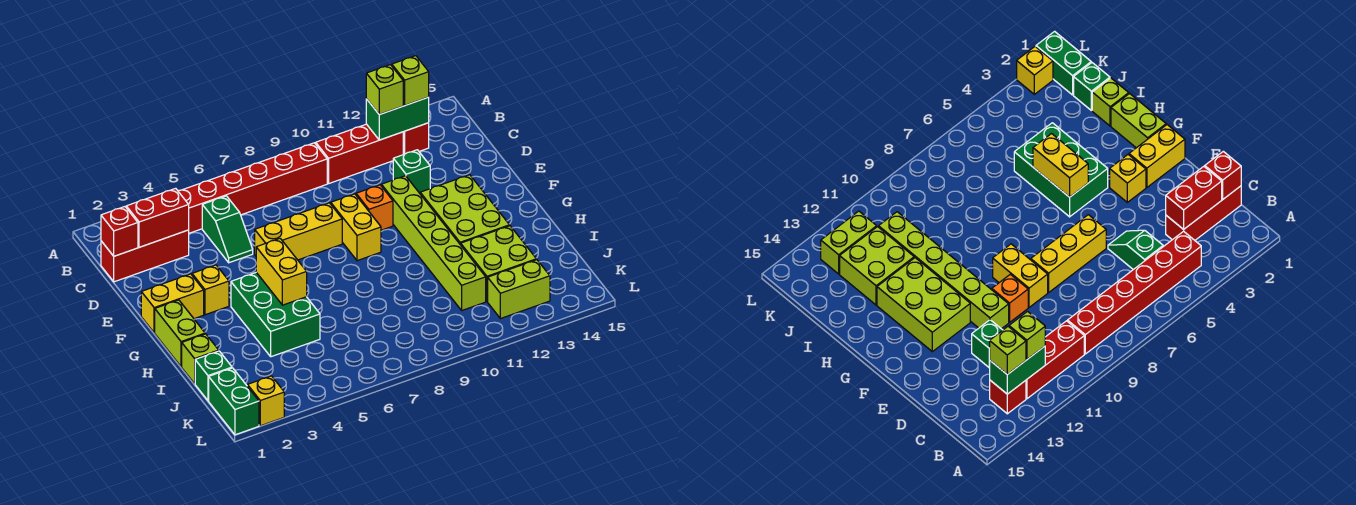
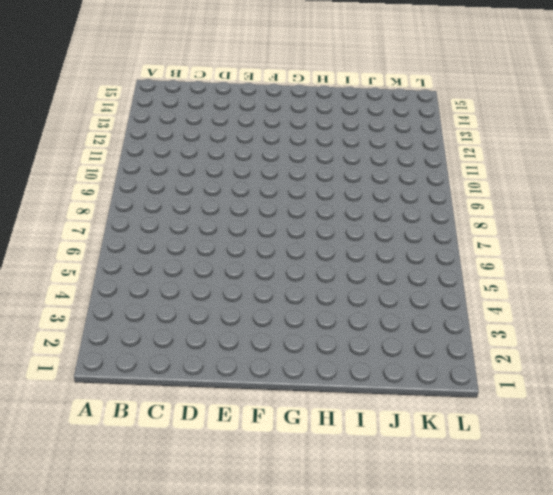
none -> red brick B4:B9 level 1
none -> red brick B10:B12 level 1
none -> red brick B13 level 1

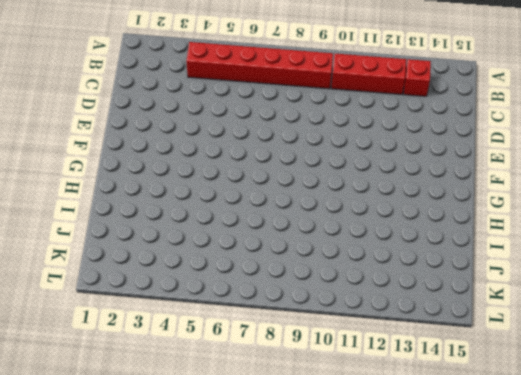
none -> red brick C1:C3 level 1
none -> green slope C5:D5 level 1 top C
none -> green brick D12 level 1

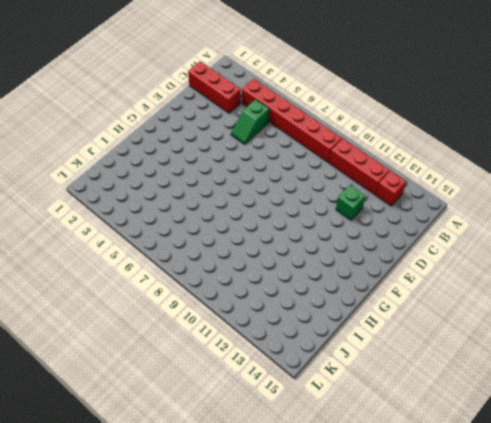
none -> yellow brick E6:E8 level 1
none -> yellow brick E9:F9 level 1
none -> orange brick E10 level 1

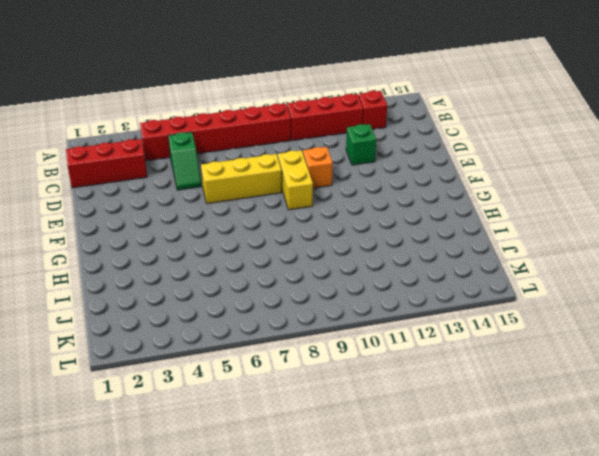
none -> lime brick E11:J11 level 1
none -> yellow brick F1:F2 level 1
none -> yellow brick F3 level 1

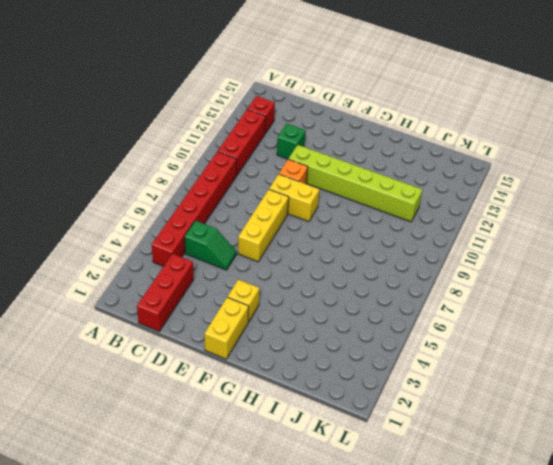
none -> lime brick F12:H13 level 1
none -> lime brick G1:H1 level 1
none -> green brick G4:I5 level 1

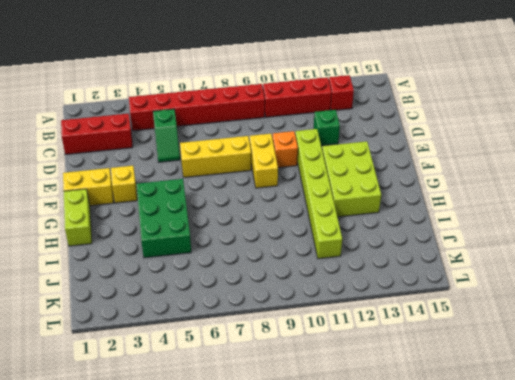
none -> lime brick I1 level 1
none -> lime brick I12:J13 level 1
none -> green brick J1 level 1

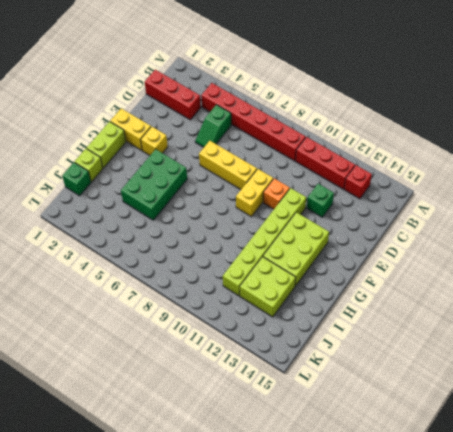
none -> green brick K1:L1 level 1
none -> lime brick K12:K13 level 1
none -> yellow brick L2 level 1

